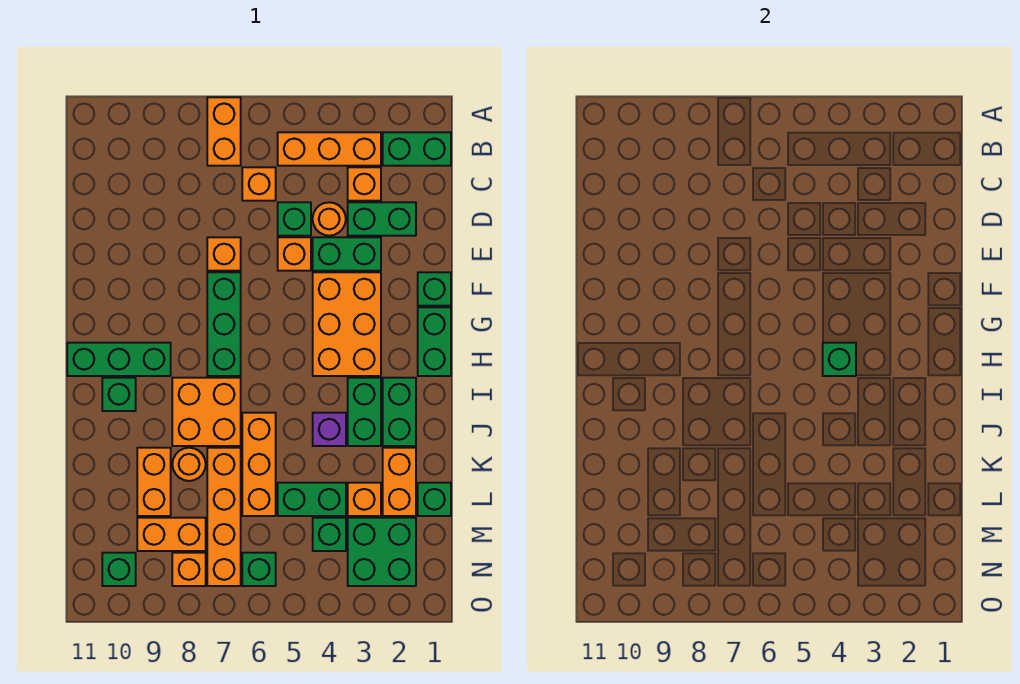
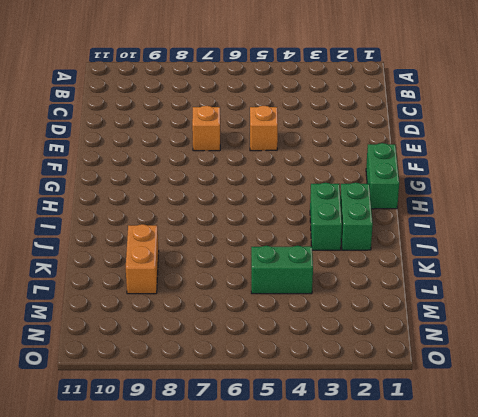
none -> orange brick A7:B7 level 1
none -> green brick B1:B2 level 1
none -> orange brick B3:B5 level 1
none -> orange brick C3 level 1

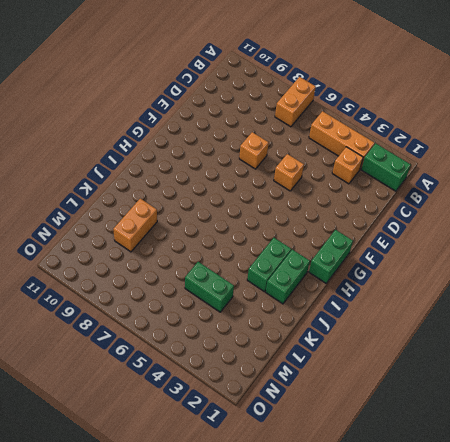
none -> orange brick C6 level 1
none -> green brick D2:D3 level 1
none -> orange round brick D4 level 1
none -> green brick D5 level 1

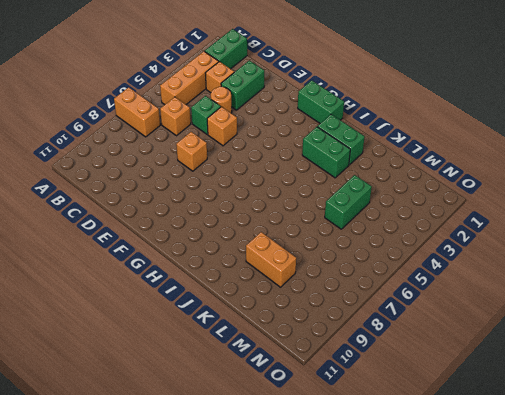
none -> green brick E3:E4 level 1
none -> green brick F1 level 1
none -> orange brick F3:H4 level 1
none -> green brick F7:H7 level 1

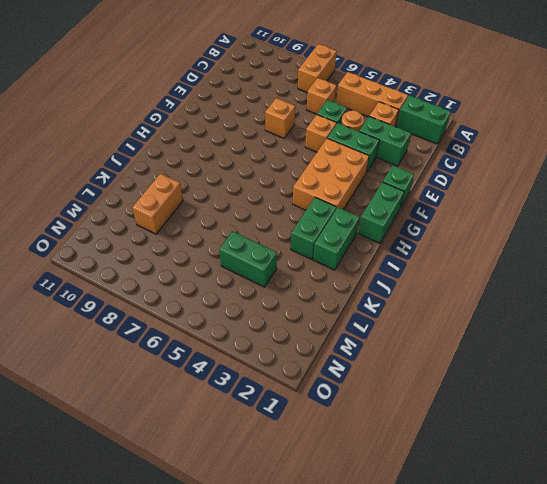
none -> green brick F7:H7 level 1
none -> green brick H9:H11 level 1
none -> orange brick I7:J8 level 1
none -> green brick I10 level 1

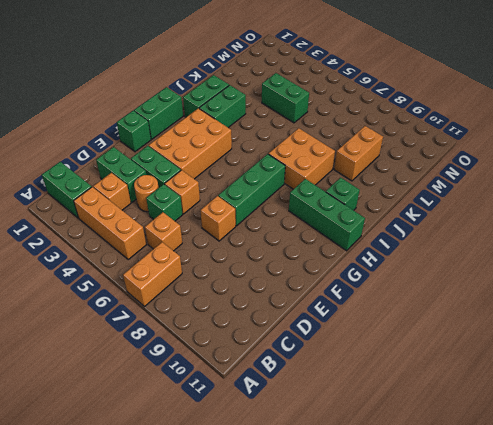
none -> purple brick J4 level 1
none -> orange brick J6:L6 level 1
none -> orange brick K2:L2 level 1
none -> orange brick K7:N7 level 1

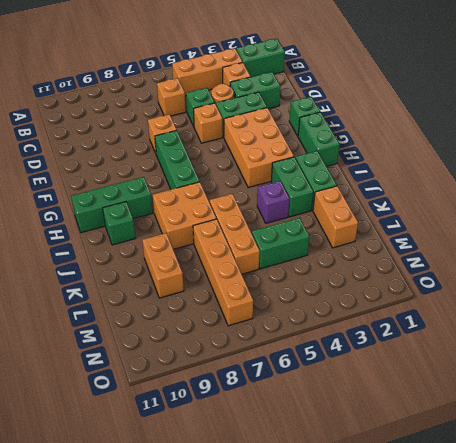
none -> orange brick A7:B7 level 1
none -> orange round brick K8 level 1
none -> green brick L1 level 1
none -> orange brick L3 level 1

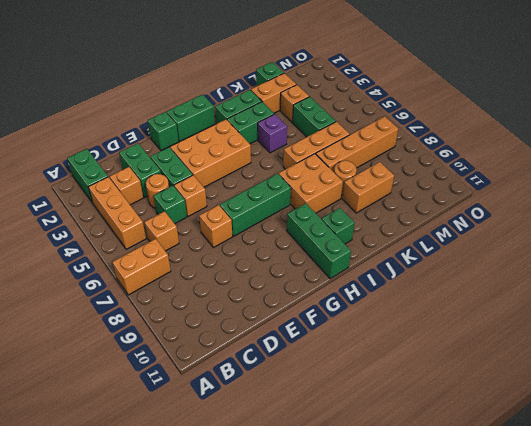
none -> green brick M2:N3 level 1
none -> green brick M4 level 1
none -> orange brick M8:M9 level 1
none -> green brick N6 level 1

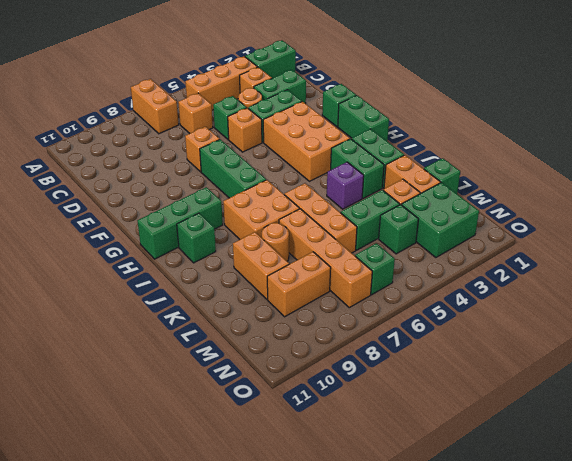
none -> orange brick N8 level 1
none -> green brick N10 level 1
none -> green brick H4 level 2

